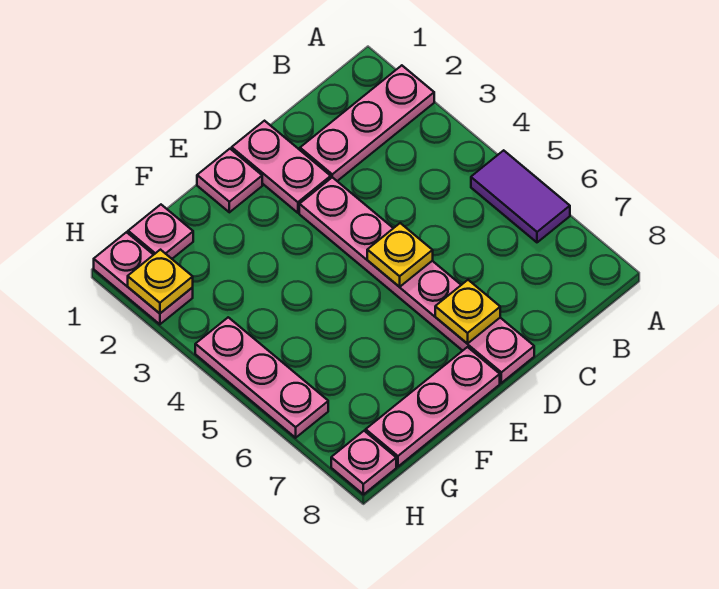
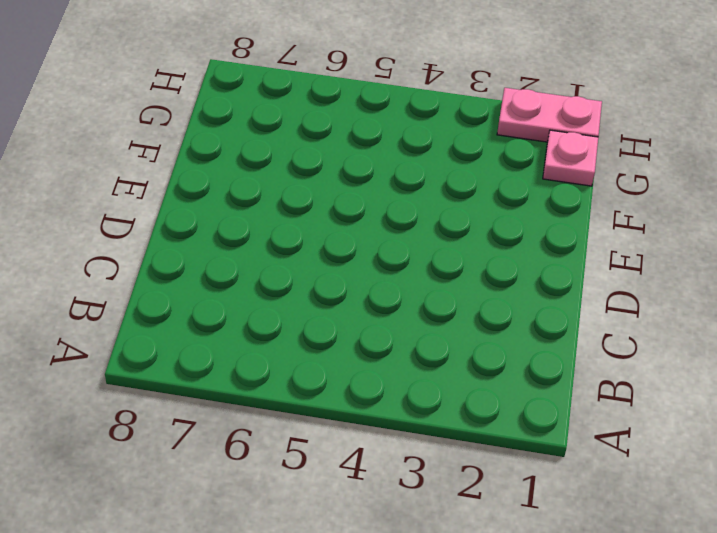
none -> pink plate A2:C2 level 1
none -> purple tile A5:A6 level 1
none -> pink plate D1:D2 level 1

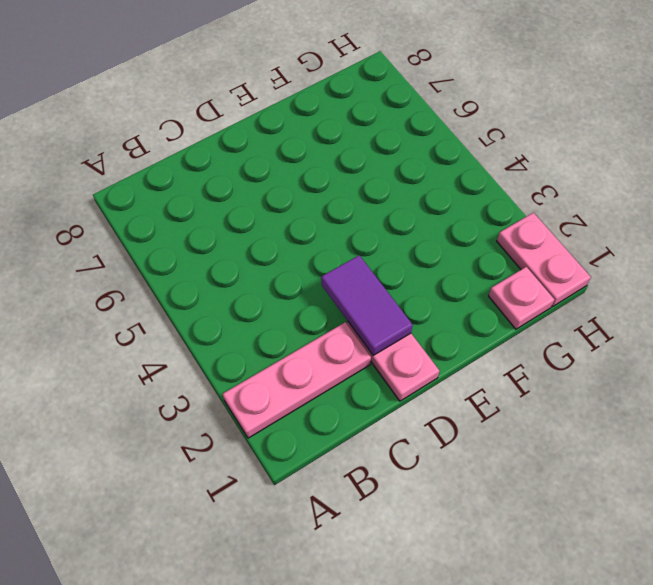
purple tile D2:D3 level 2 -> purple tile A5:A6 level 1
none -> pink plate D3:D8 level 1
none -> pink plate E1 level 1
none -> pink plate E8:G8 level 1

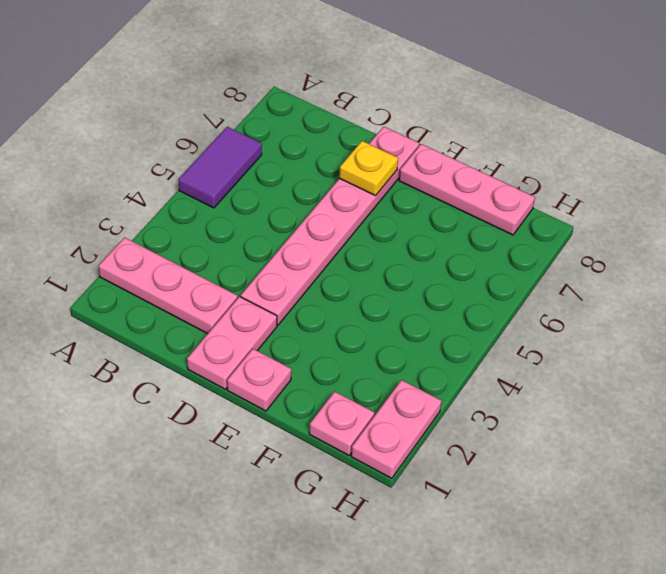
none -> pink plate H4:H6 level 1
none -> pink plate H8 level 1
none -> yellow plate D5 level 2

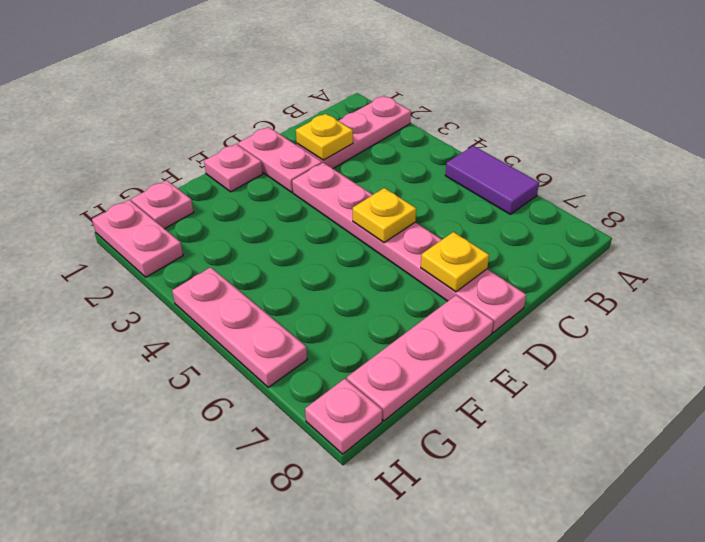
yellow plate C2 level 2 -> yellow plate H2 level 2

